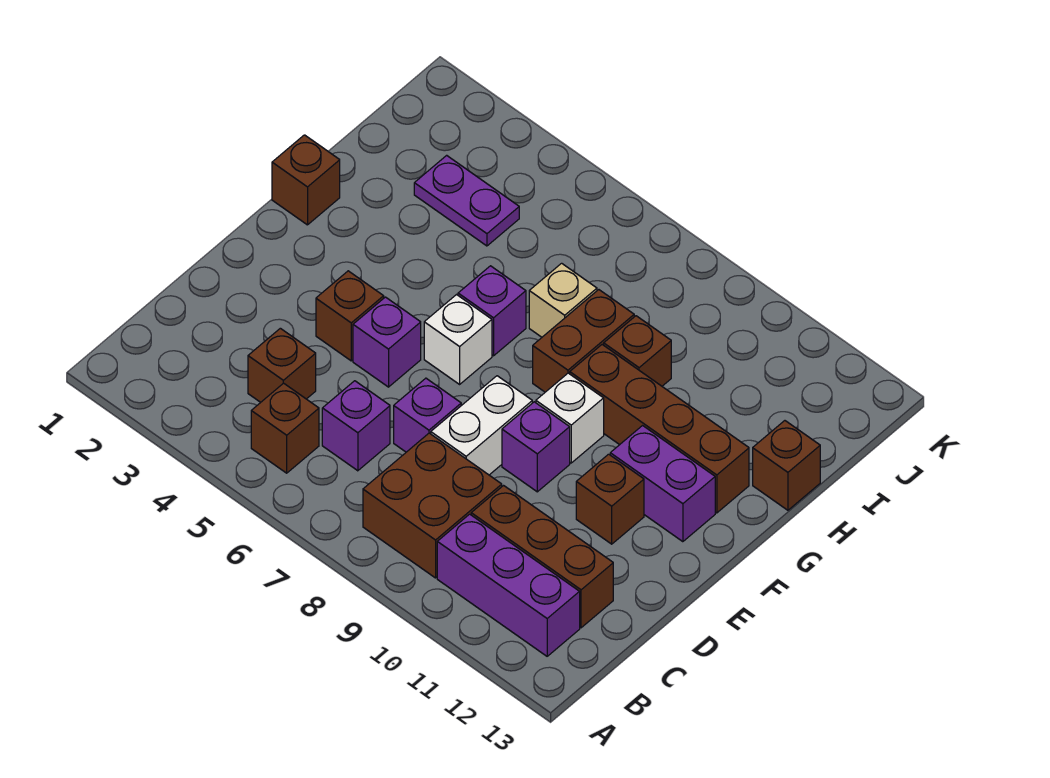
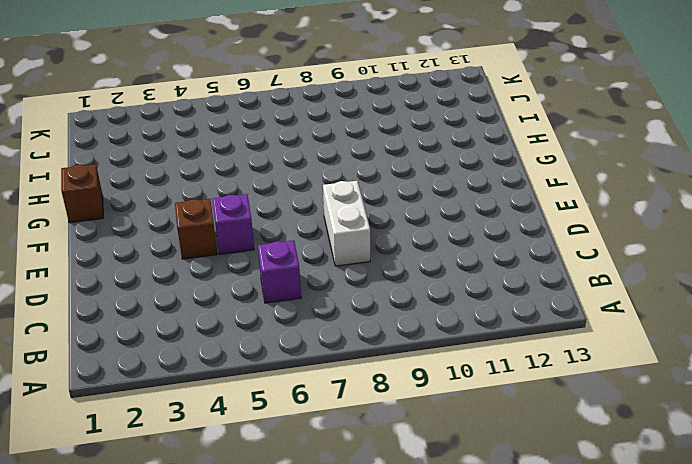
none -> brown brick B5 level 1
none -> brown brick B8:C9 level 1
none -> purple brick B10:B12 level 1

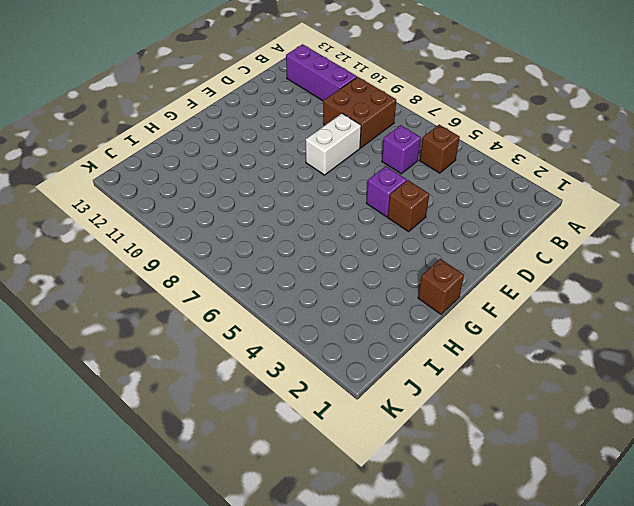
none -> brown brick C4 level 1
none -> brown brick C10:C12 level 1
none -> purple brick D7 level 1

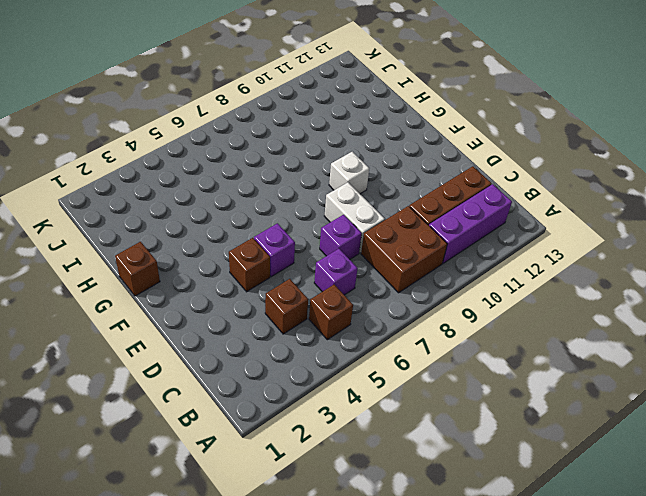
none -> purple brick E9 level 1
none -> brown brick E11 level 1
none -> white brick F6 level 1

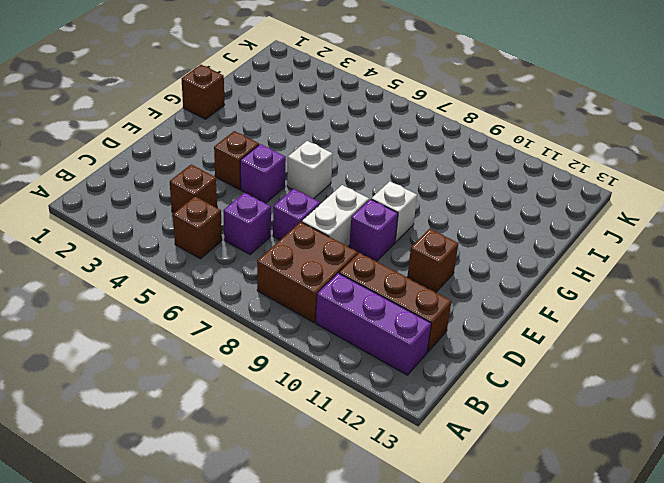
none -> purple brick F11:F12 level 1
none -> purple brick G6 level 1
none -> brown brick G8:H8 level 1

